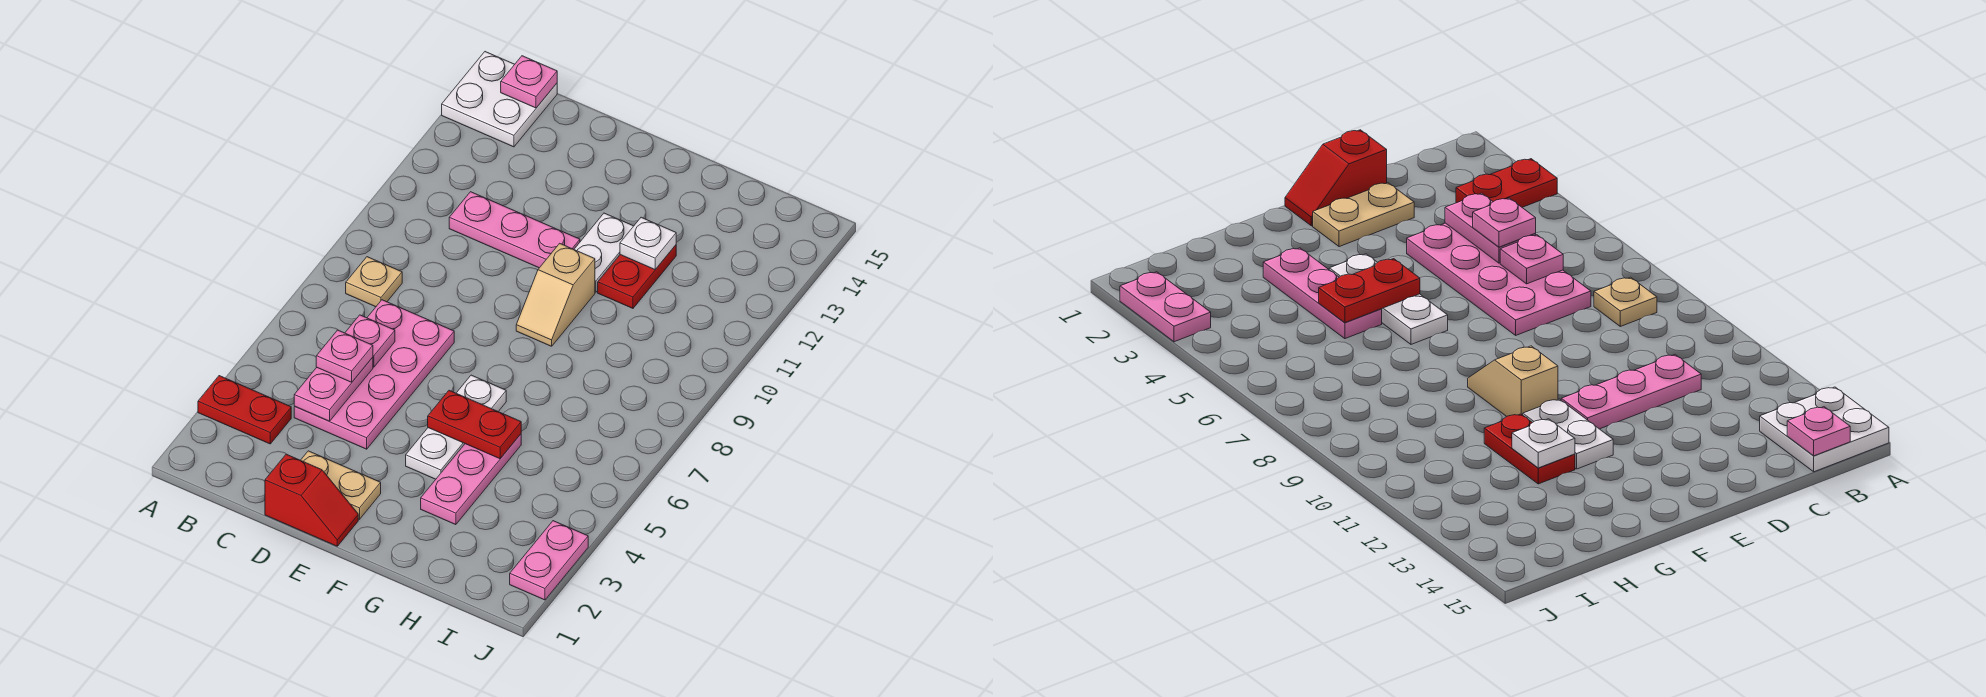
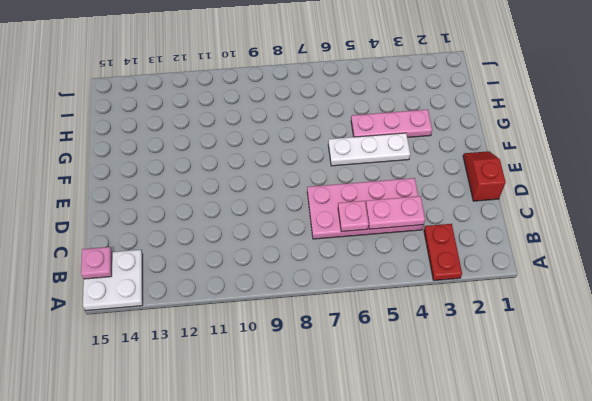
none -> tan plate B8 level 1
none -> pink plate C11:E11 level 1
none -> tan plate D2:E2 level 1

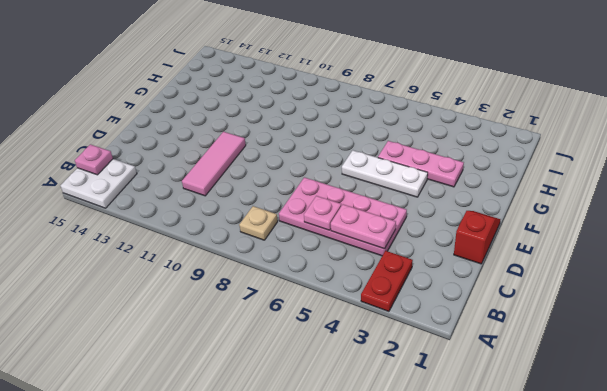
pink tile C11:E11 level 1 -> pink plate C11:E11 level 1
none -> tan plate D2:E2 level 1
none -> tan slope F9:F10 level 1 top 10
none -> white plate F11:F12 level 1

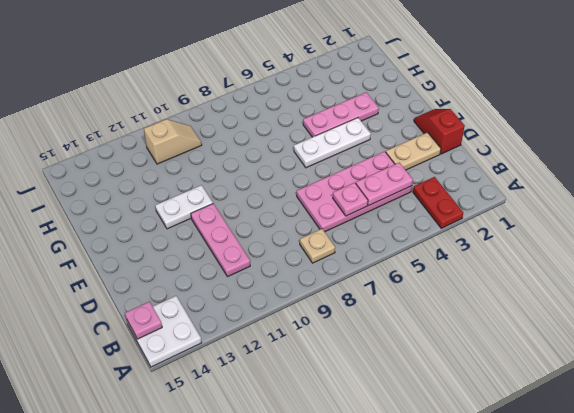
tan plate D2:D3 level 1 -> tan plate D2:E2 level 1
tan slope I10:I11 level 1 top 11 -> tan slope F9:F10 level 1 top 10
none -> red plate G11:G12 level 1
none -> pink plate J2:J3 level 1
none -> red plate F5:G5 level 2

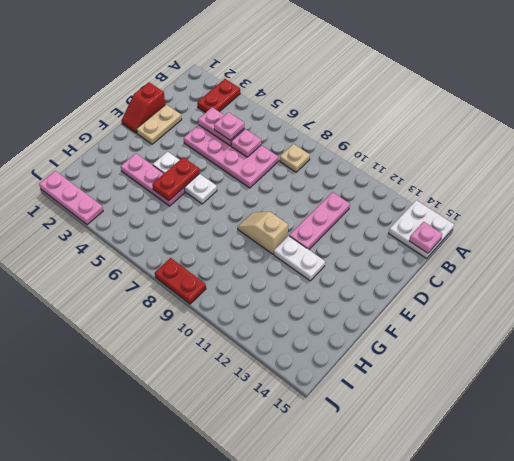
pink plate J1:J3 level 1 -> pink plate J2:J3 level 1
red plate J8:J9 level 1 -> red plate G11:G12 level 1
none -> white plate G12 level 2

